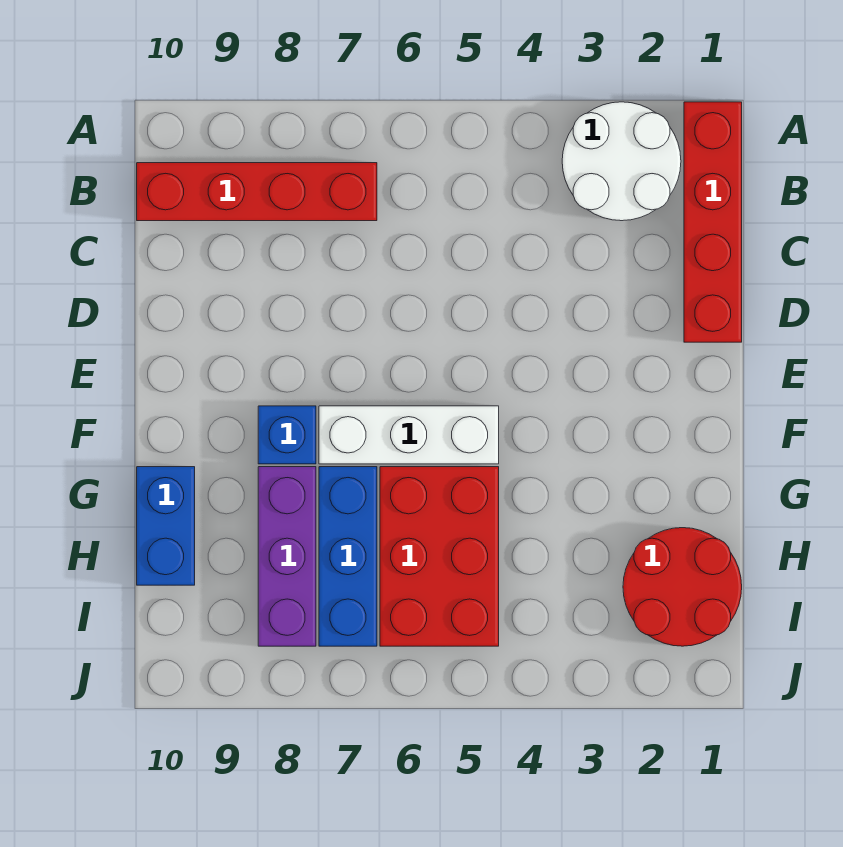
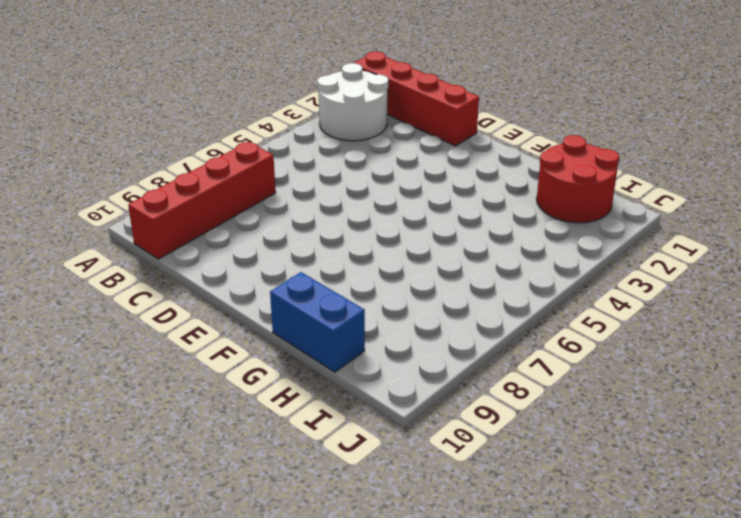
none -> white brick F5:F7 level 1
none -> blue brick F8 level 1

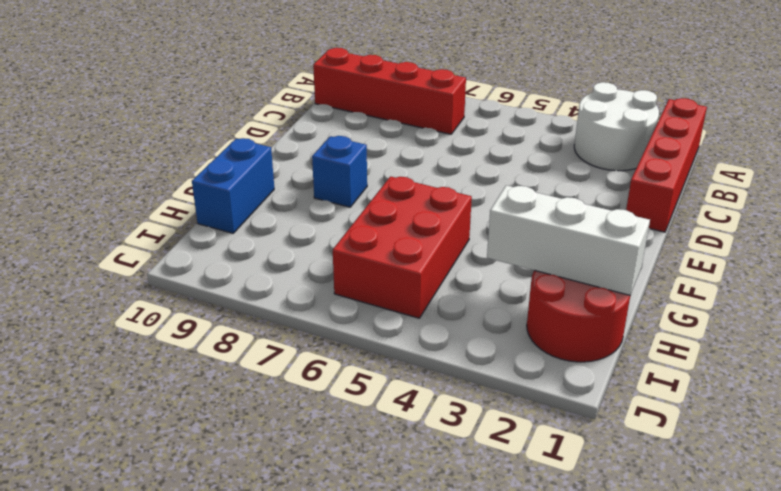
white brick H1:H3 level 2 -> white brick F5:F7 level 1
none -> blue brick G7:I7 level 1
none -> purple brick G8:I8 level 1

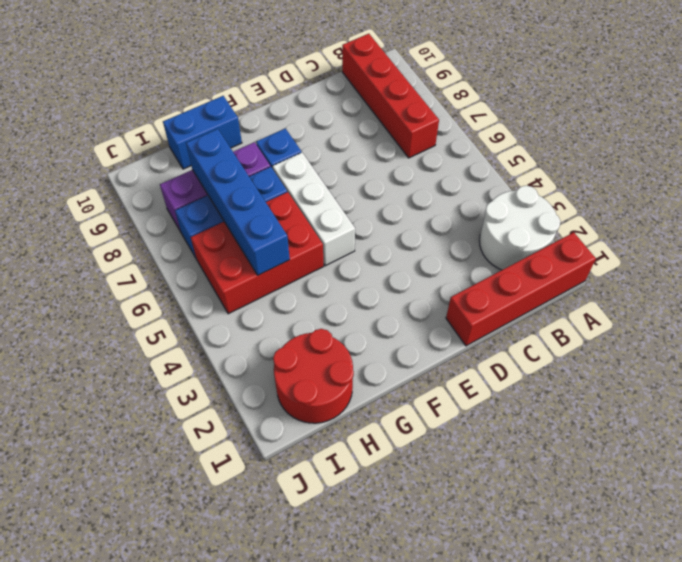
blue brick H5:H8 level 2 -> none

